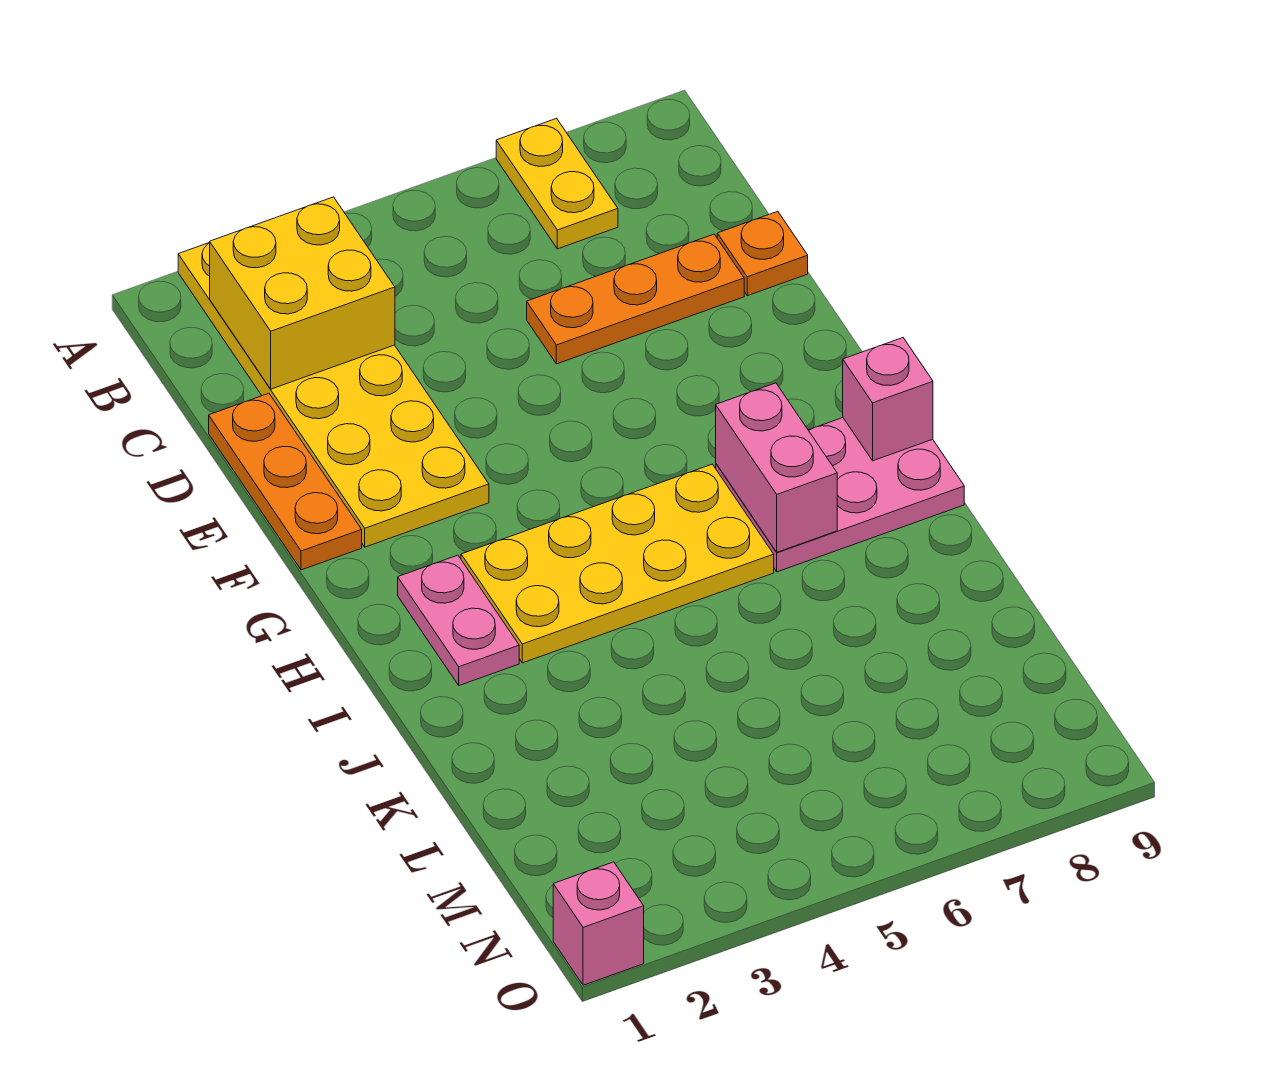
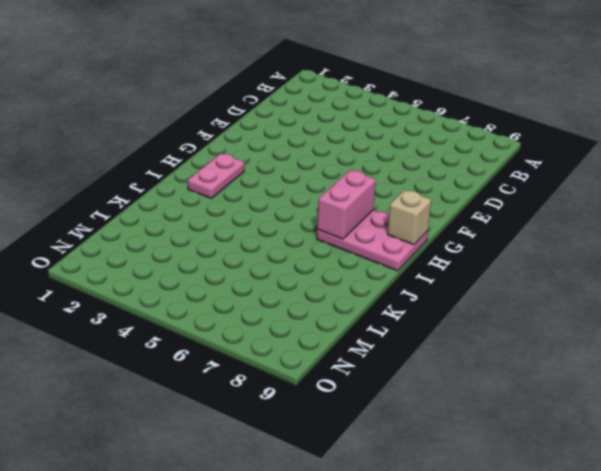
tan brick H9 level 2 -> pink brick H9 level 2
none -> yellow plate A2:F3 level 1
none -> yellow plate A7:B7 level 1
none -> orange plate D1:F1 level 1

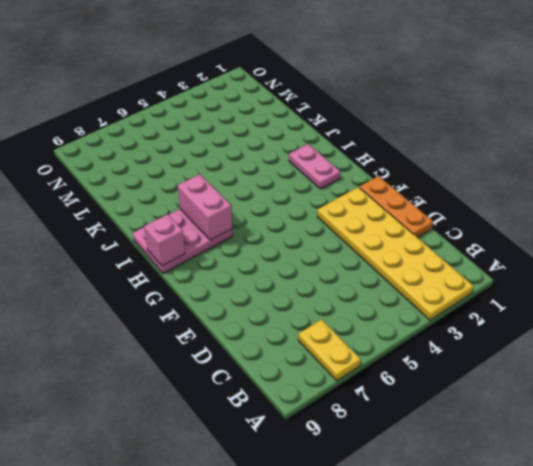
none -> orange plate D6:D8 level 1
none -> orange plate D9 level 1
none -> yellow plate H3:I6 level 1

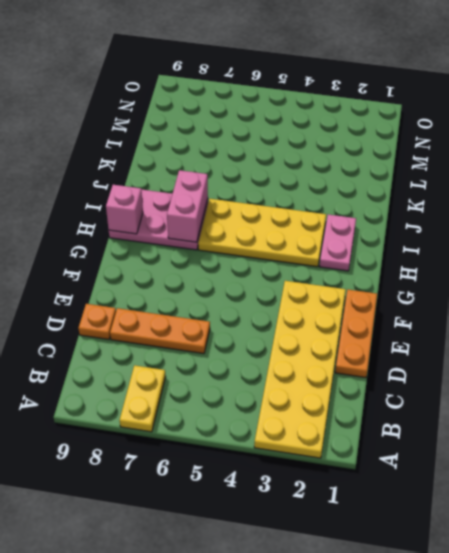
none -> pink brick O1 level 1
none -> yellow brick B2:C3 level 2

